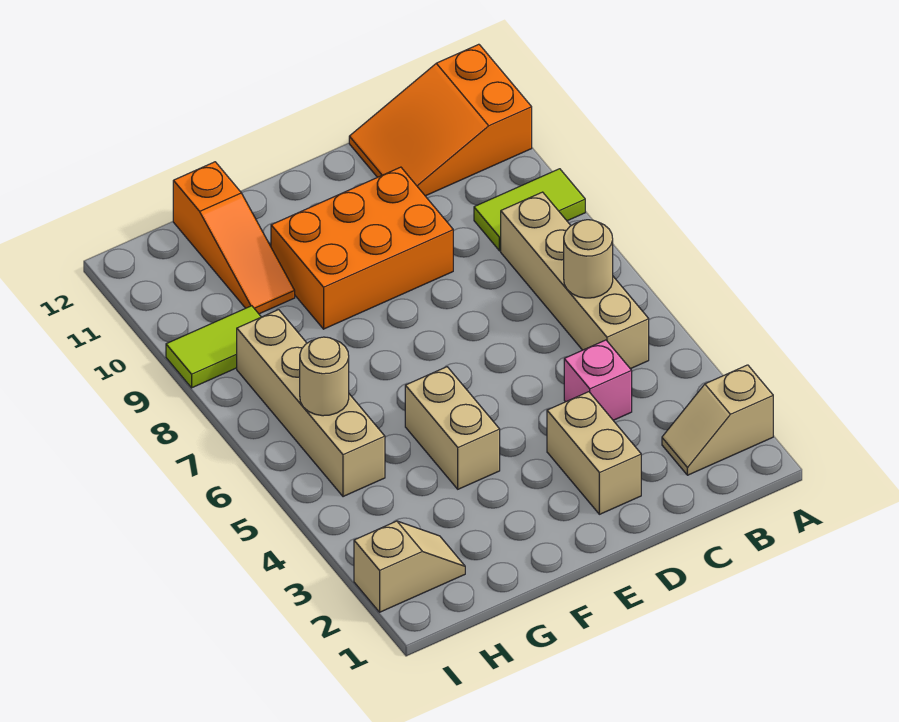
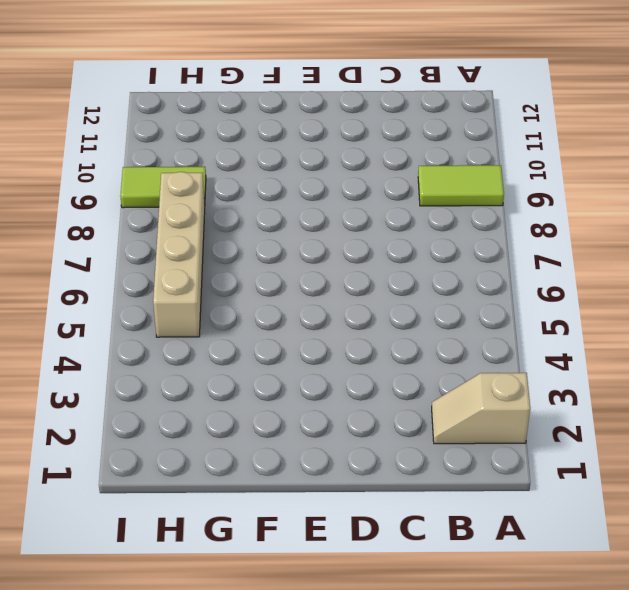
none -> orange slope A11:C12 level 1 top A
none -> tan brick B5:B8 level 1
none -> pink brick C4 level 1

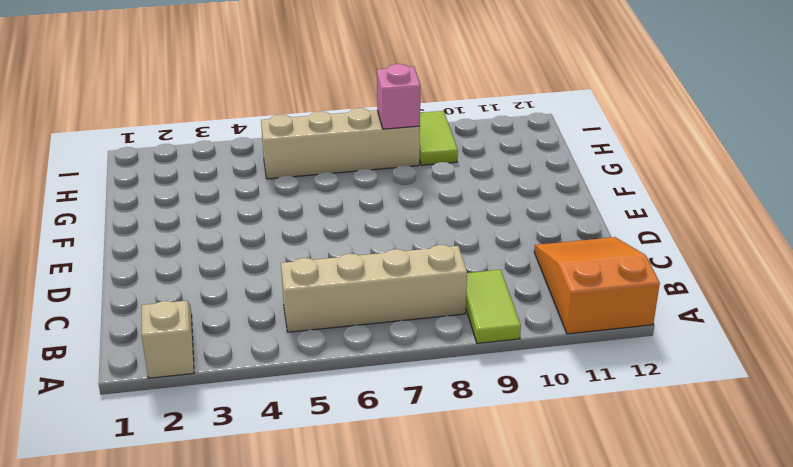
pink brick H8 level 2 -> pink brick C4 level 1
none -> tan brick D2:D3 level 1
none -> orange brick D9:F10 level 1
none -> tan brick F4:F5 level 1

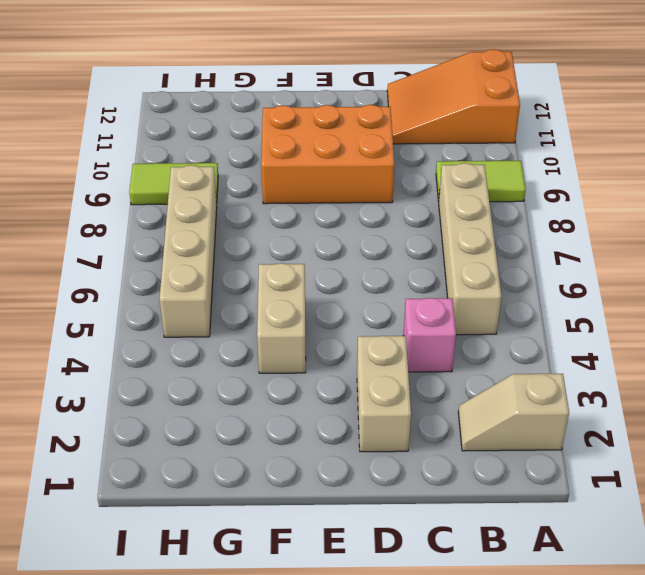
none -> orange slope G10:G12 level 1 top 12
none -> tan slope H2:I2 level 1 top I
none -> tan round brick B6 level 2

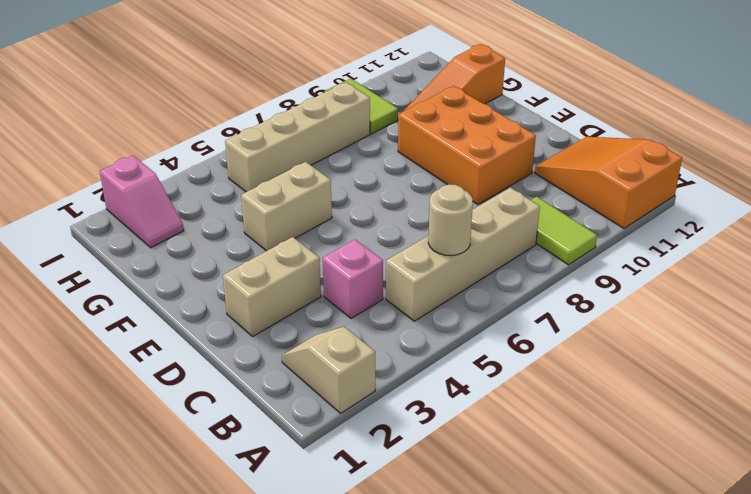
pink slope H2:I2 level 1 top I -> tan slope H2:I2 level 1 top I
none -> tan round brick H6 level 2

